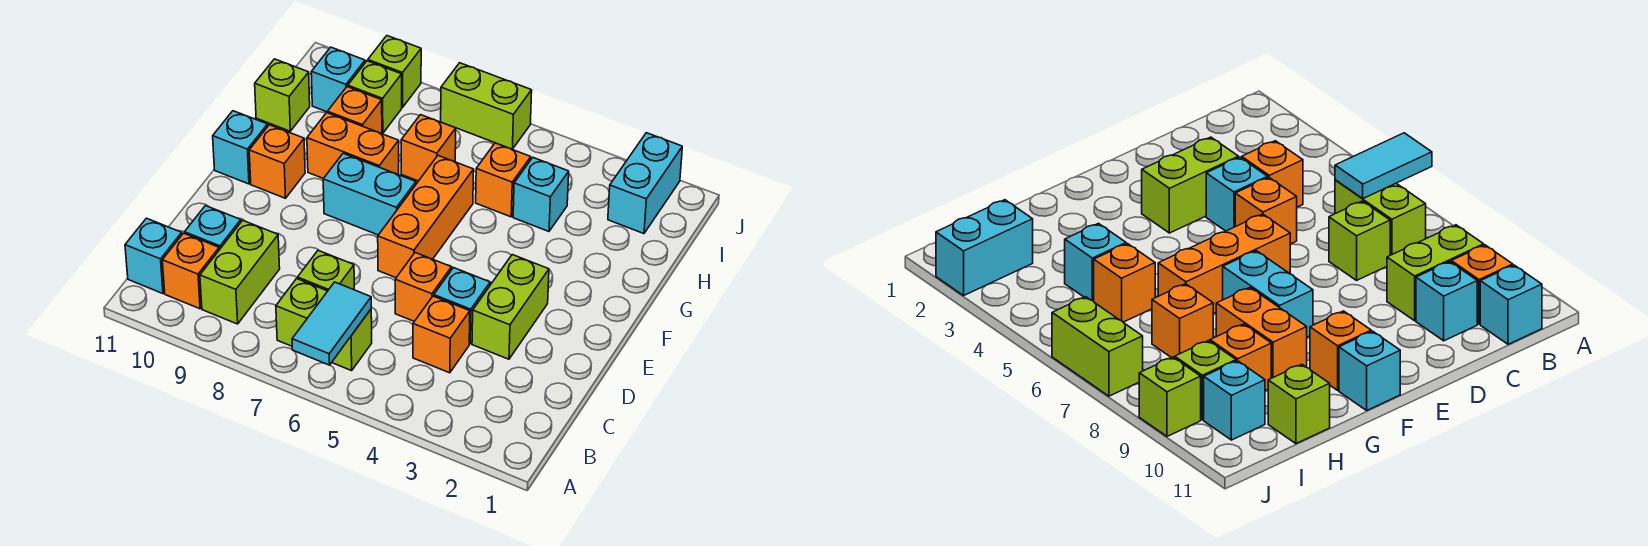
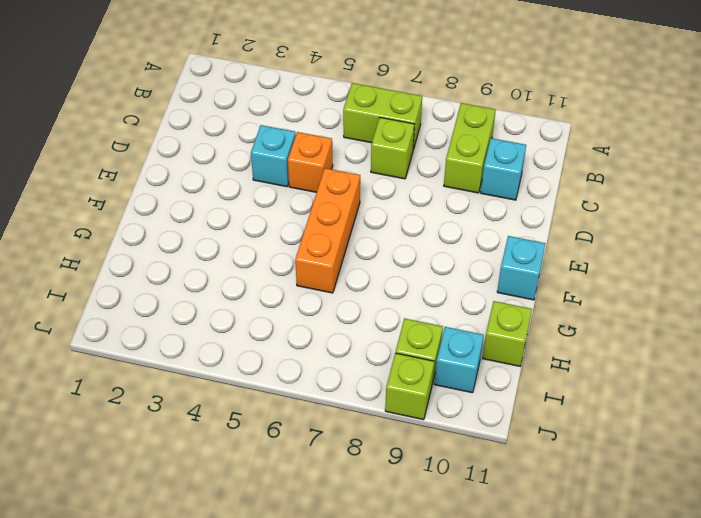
none -> orange brick B10 level 1
none -> cyan brick B11 level 1
none -> orange brick C4 level 1

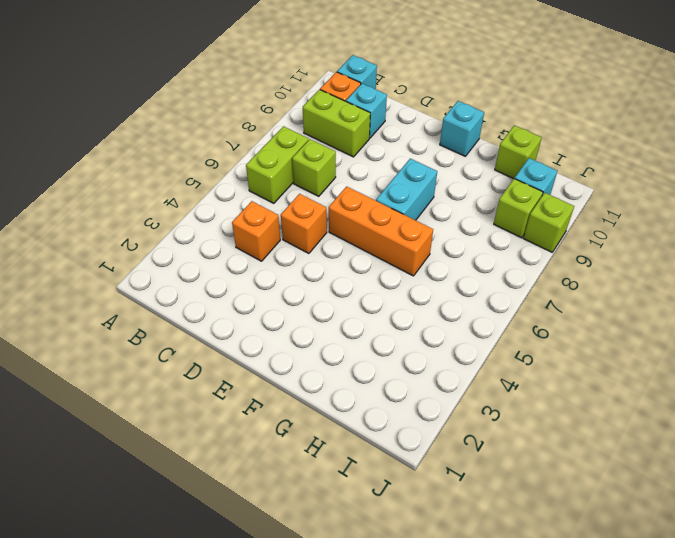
none -> lime brick D3:E3 level 1
none -> cyan brick D4 level 1
none -> orange brick F10 level 1

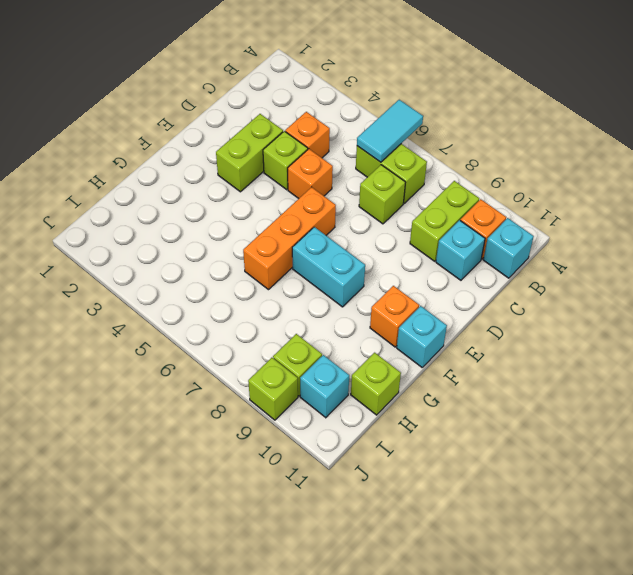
lime brick D4 level 1 -> cyan brick D4 level 1
none -> orange brick G8:G9 level 1
none -> cyan brick H4 level 1
none -> orange brick H5 level 1

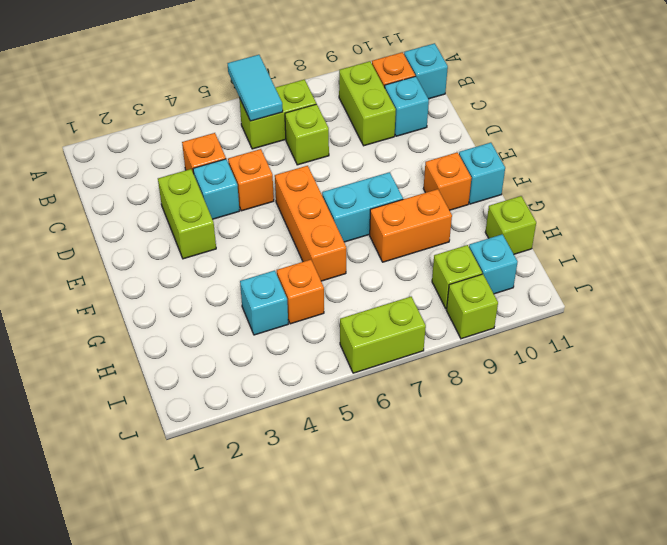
none -> orange brick H7 level 1
none -> orange brick H9 level 1
none -> cyan brick I2:J2 level 1

